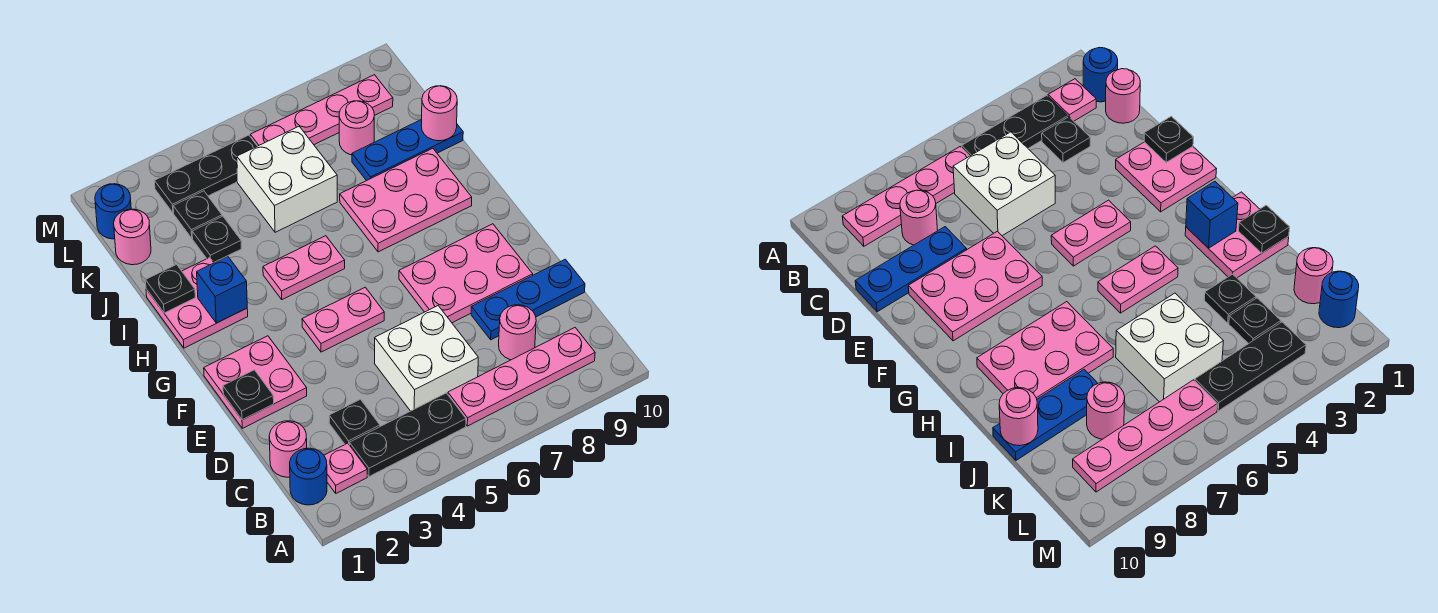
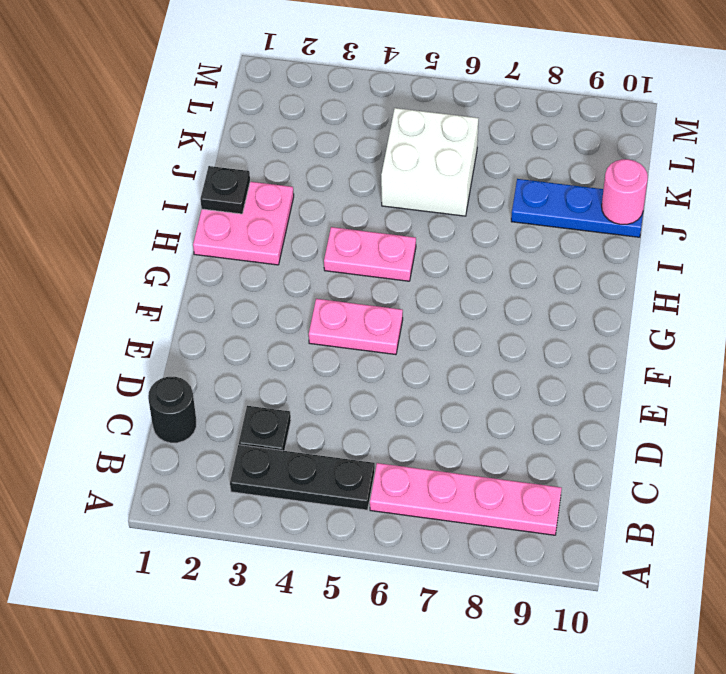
black round brick C1 level 1 -> pink round brick C1 level 1
none -> blue round brick B1 level 1
none -> pink plate B2 level 1
none -> white brick C5:D6 level 1

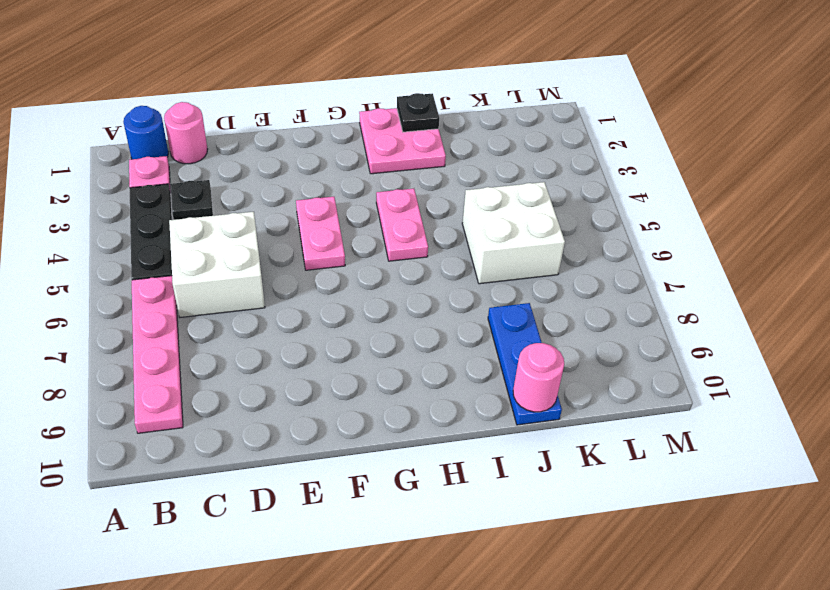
none -> pink round brick C8 level 1
none -> blue plate D8:D10 level 1
none -> pink plate E1:F2 level 1

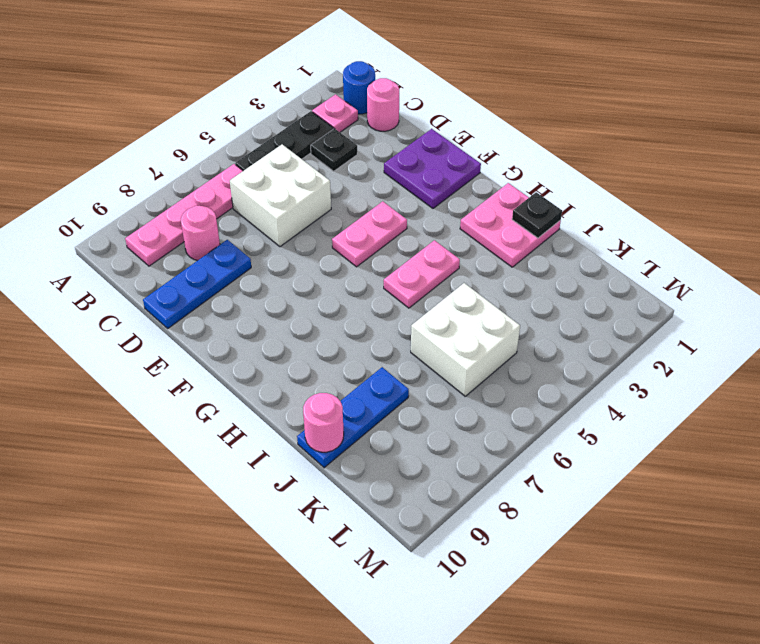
purple plate E1:F2 level 1 -> pink plate E1:F2 level 1
none -> pink plate E7:F9 level 1
none -> pink plate H7:I9 level 1
none -> black plate J3 level 1

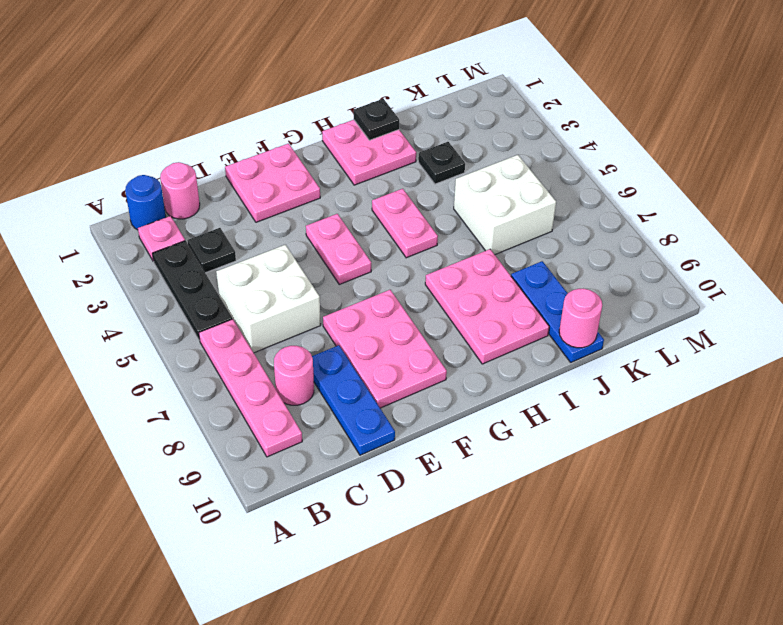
none -> pink round brick K1 level 1
none -> black plate K3 level 1
none -> pink round brick K8 level 1

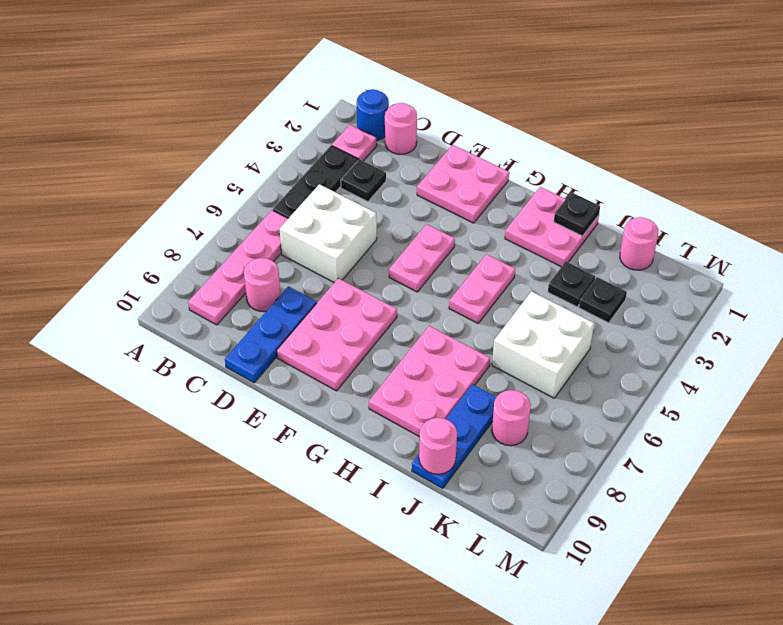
none -> blue round brick L1 level 1
none -> black plate L3:L5 level 1
none -> pink plate L6:L9 level 1

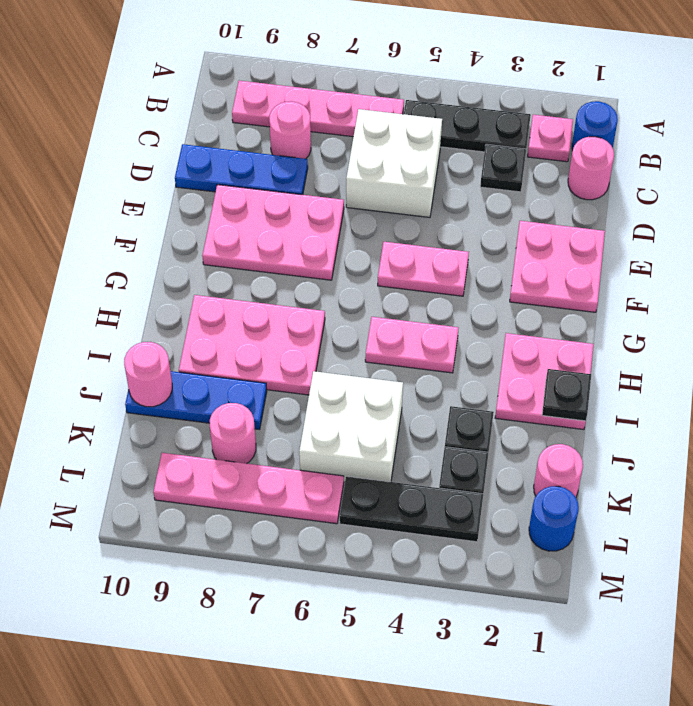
none -> black plate E1 level 2
none -> blue brick H2 level 2

